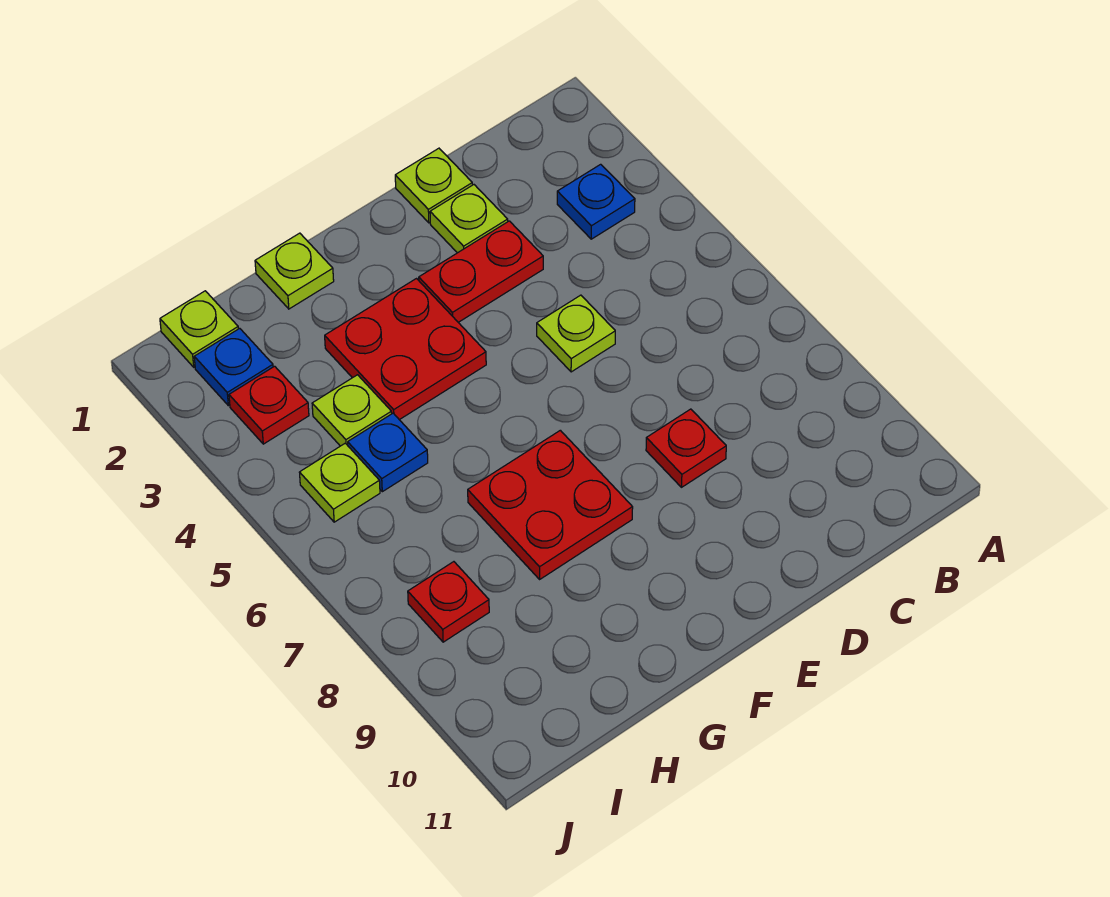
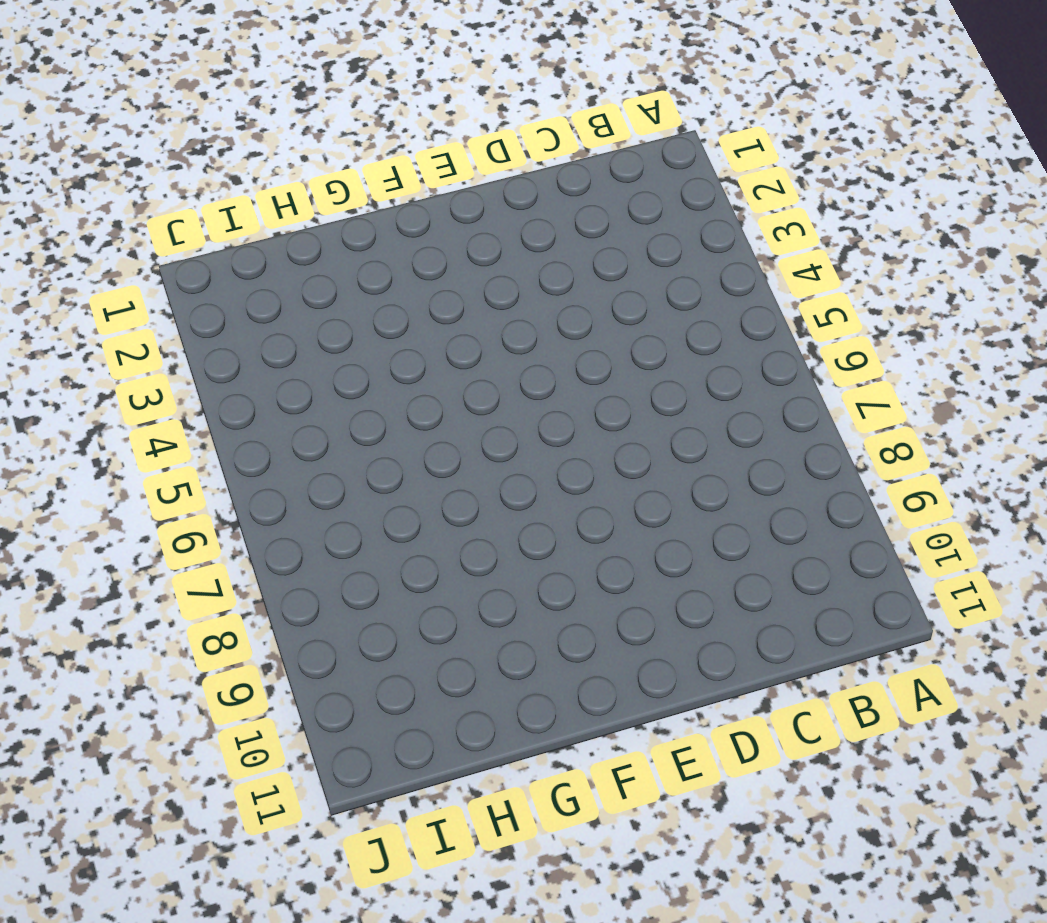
none -> blue plate B3 level 1
none -> lime plate D1 level 1
none -> lime plate D2 level 1

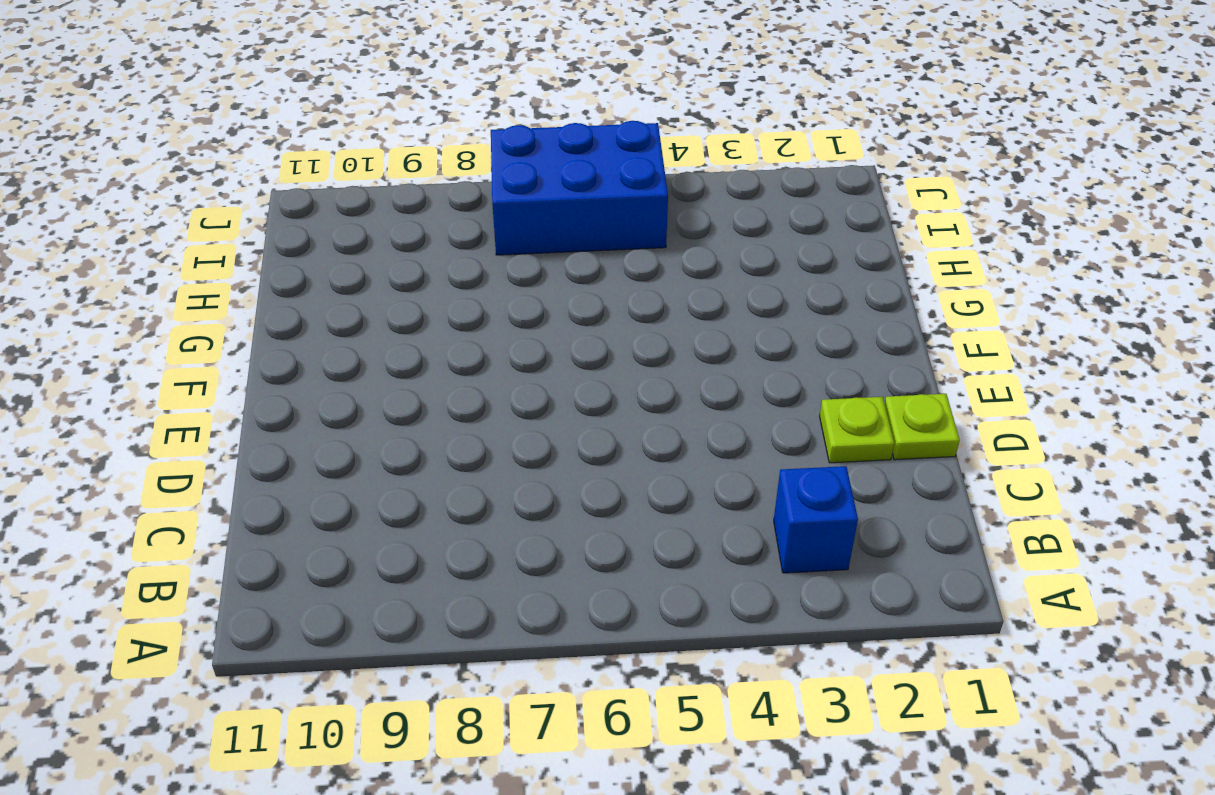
blue brick B3 level 1 -> blue plate B3 level 1
blue brick I5:J7 level 1 -> lime plate I5 level 1
none -> red plate D3:E3 level 1
none -> lime plate D5 level 1
none -> red plate D8 level 1

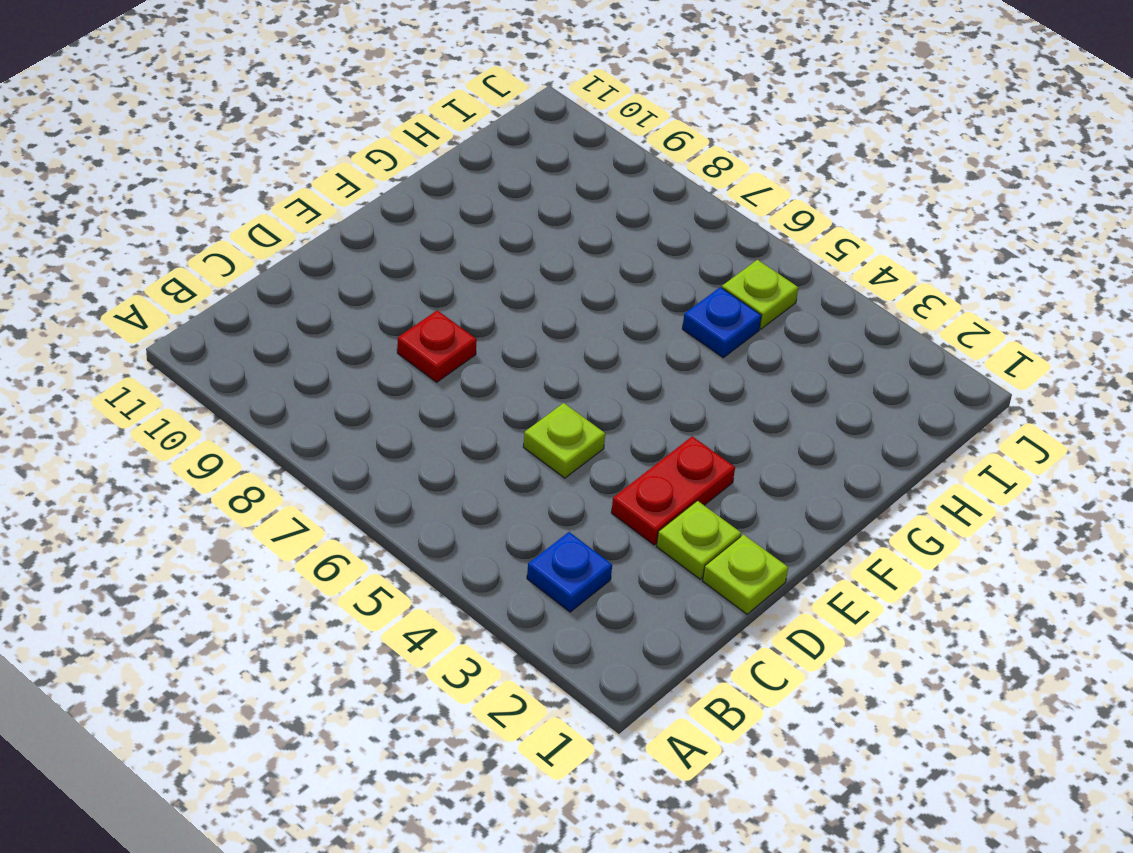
none -> red plate F3:G4 level 1
none -> red plate F7:G8 level 1
none -> lime plate G1 level 1

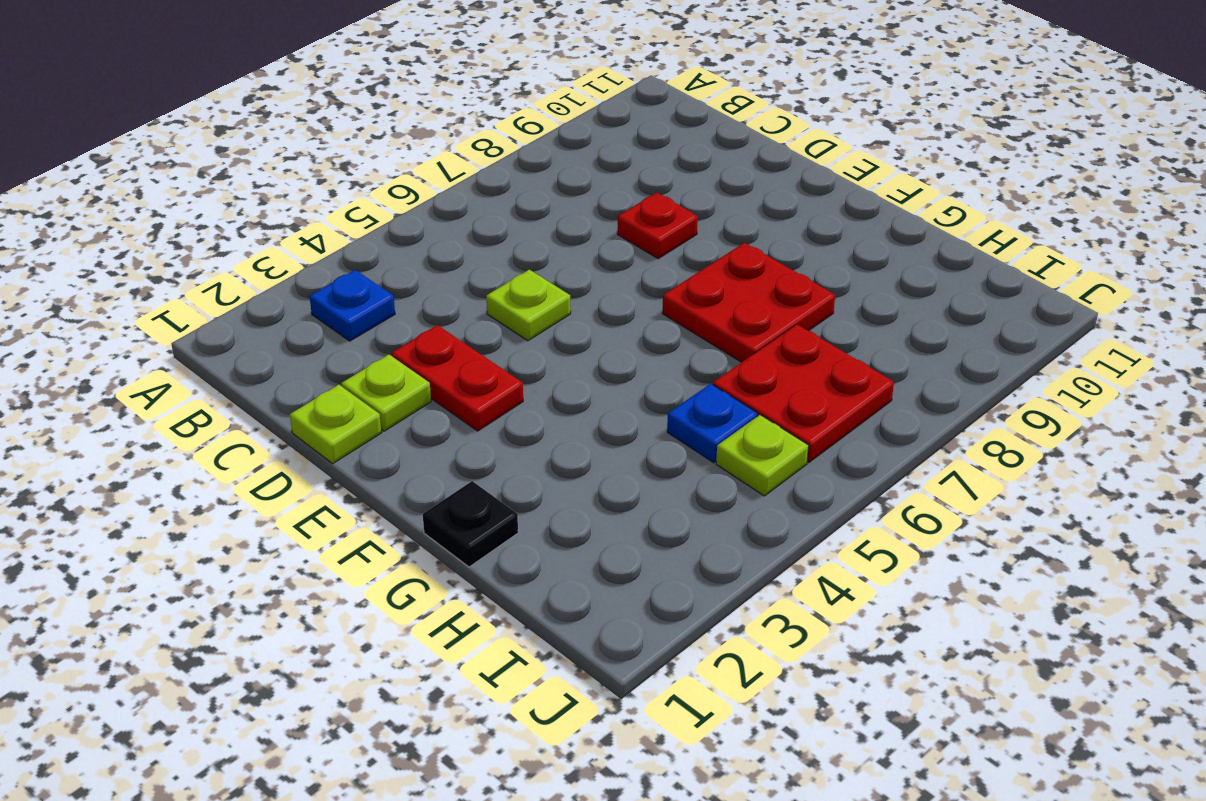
black plate G1 level 1 -> lime plate G1 level 1
red plate H6:I7 level 1 -> red plate F3:G4 level 1
none -> lime plate H4 level 1
none -> lime plate I1 level 1
none -> blue plate I2 level 1

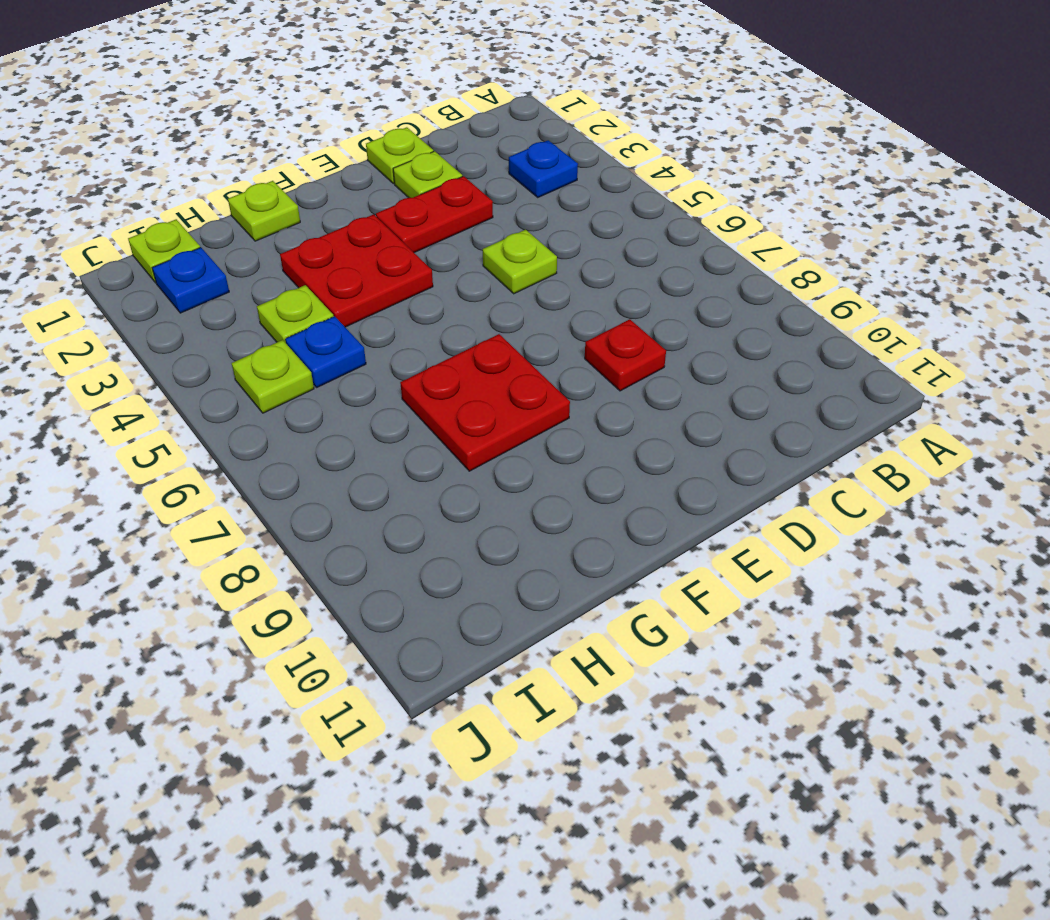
none -> red plate I3 level 1
none -> red plate I8 level 1

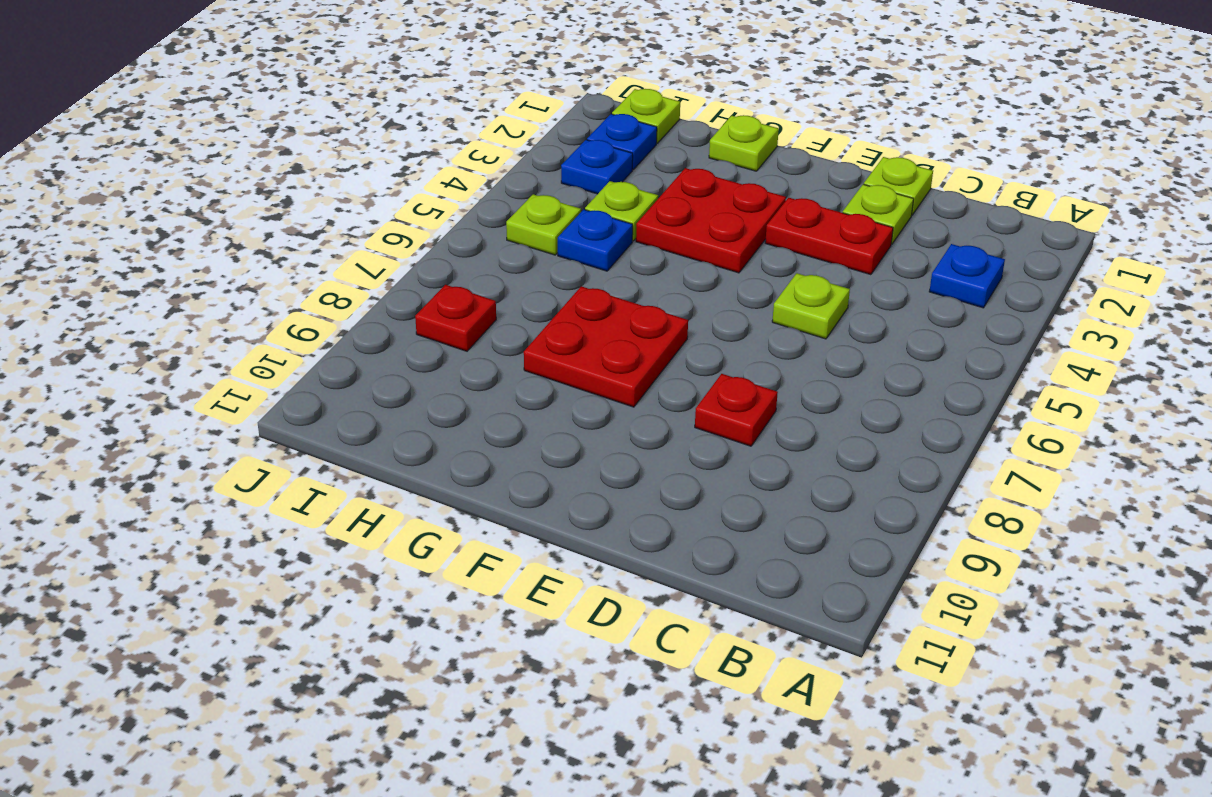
blue plate I3 level 1 -> red plate I3 level 1

